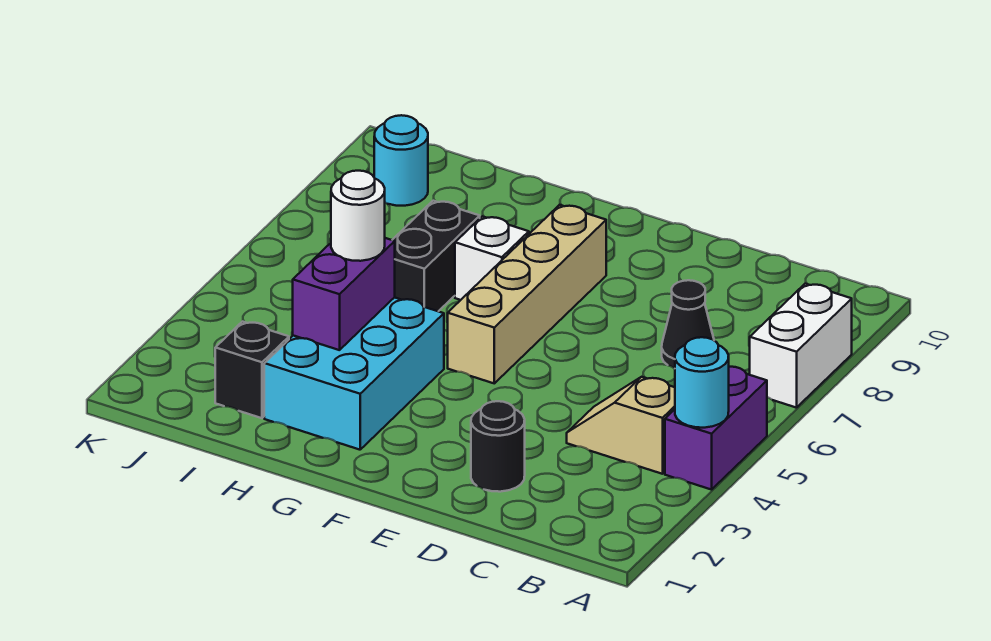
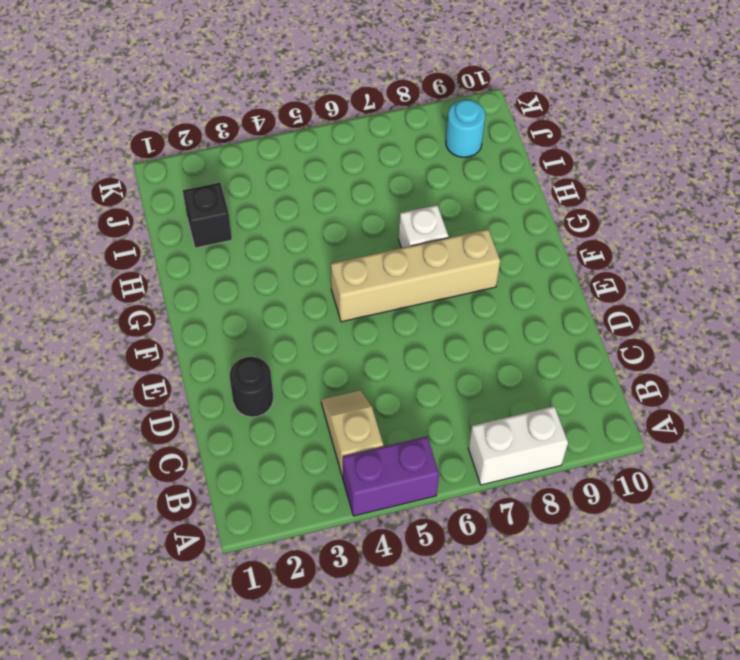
none -> black cone C7 level 1
none -> cyan brick G2:H4 level 1
none -> black brick H6:H7 level 1

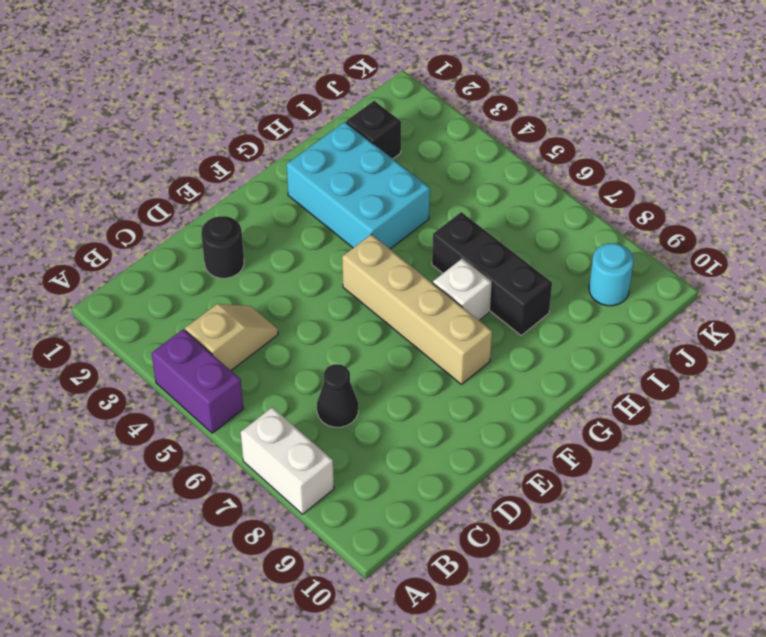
black brick H6:H8 level 1 -> black brick H6:H7 level 1
none -> cyan round brick A4 level 2
none -> purple brick H3:H4 level 2
none -> white round brick H4 level 3

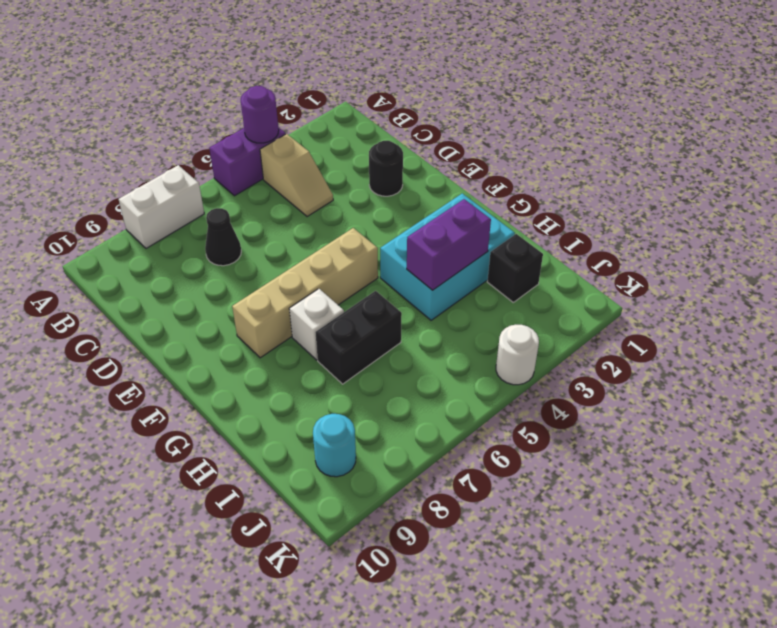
purple round brick A4 level 2 -> cyan round brick A4 level 2
white round brick K4 level 1 -> white round brick H4 level 3

